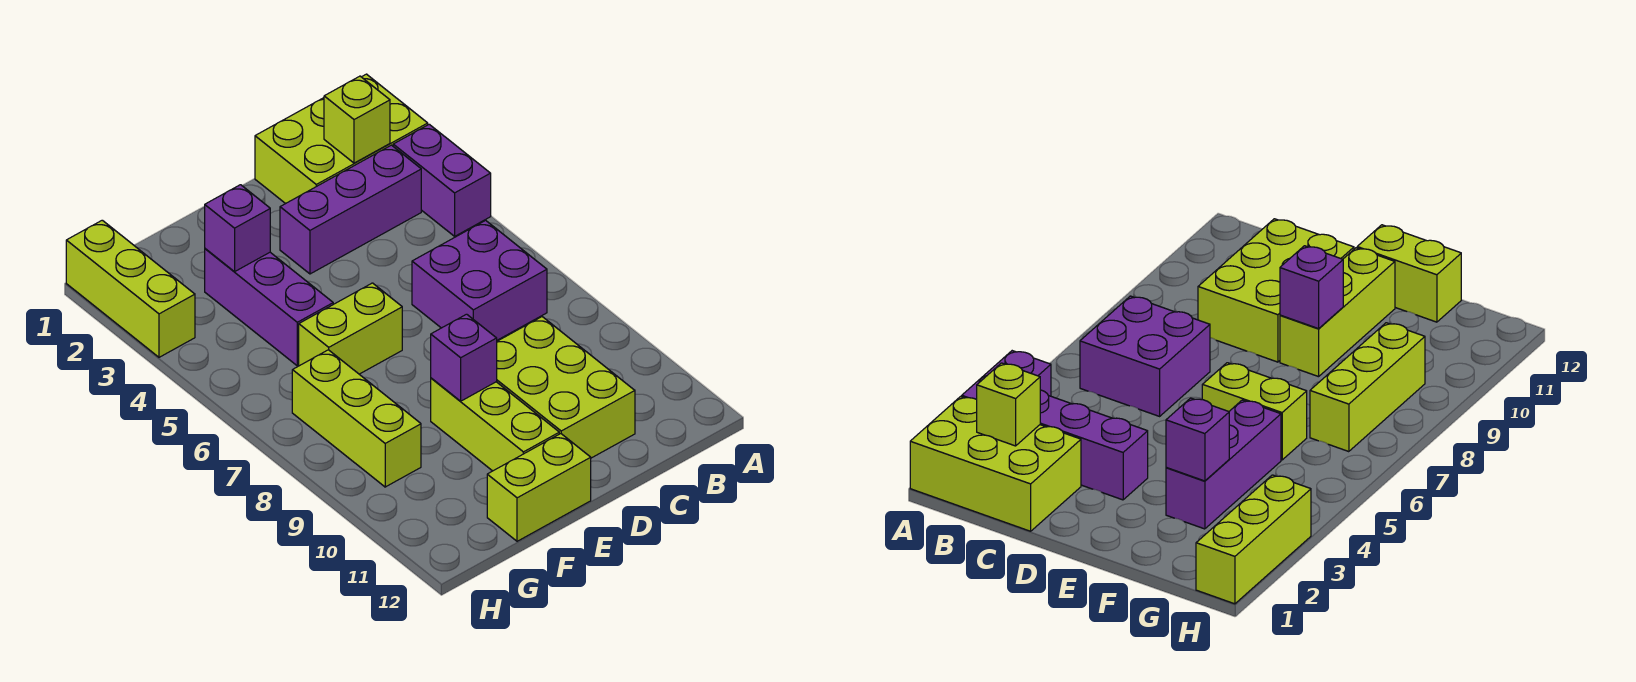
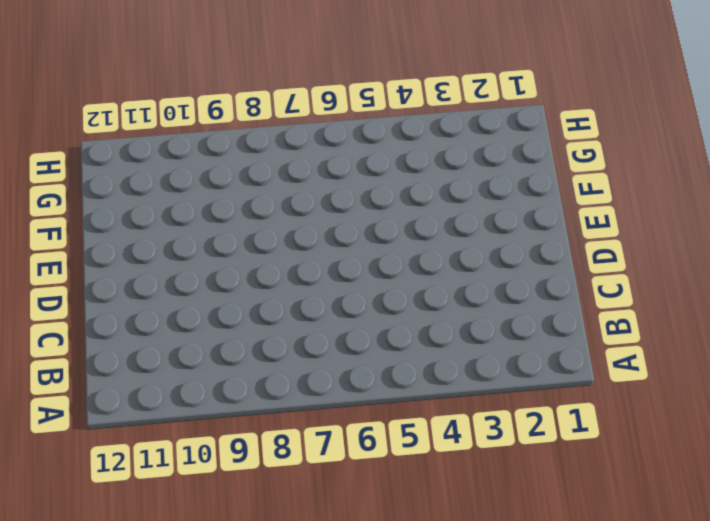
none -> lime brick A1:C2 level 1
none -> purple brick A3:A4 level 1
none -> purple brick B3:D3 level 1

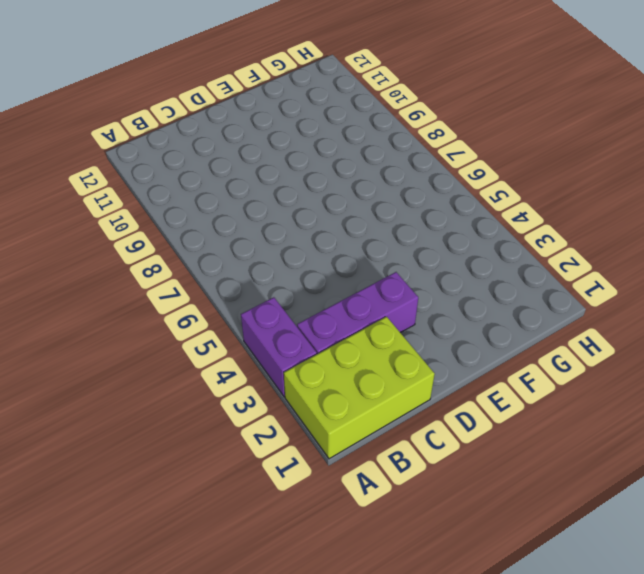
none -> purple brick B6:C7 level 1
none -> lime brick C9:D11 level 1
none -> lime brick E6:F6 level 1

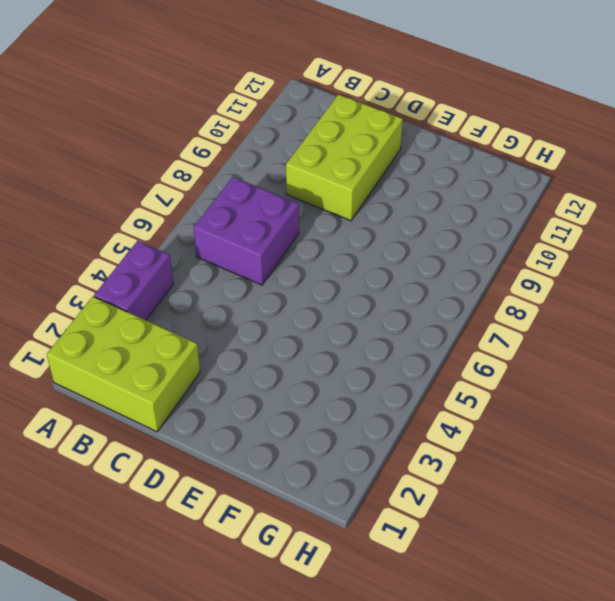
none -> purple brick B3:D3 level 1
none -> lime brick E6:F6 level 1
none -> lime brick E9:E11 level 1

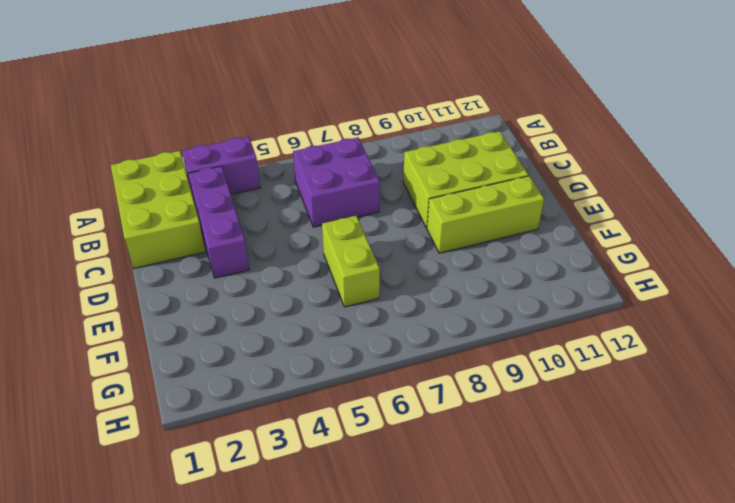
none -> lime brick E12:F12 level 1
none -> purple brick F3:F5 level 1
none -> lime brick G7:G9 level 1

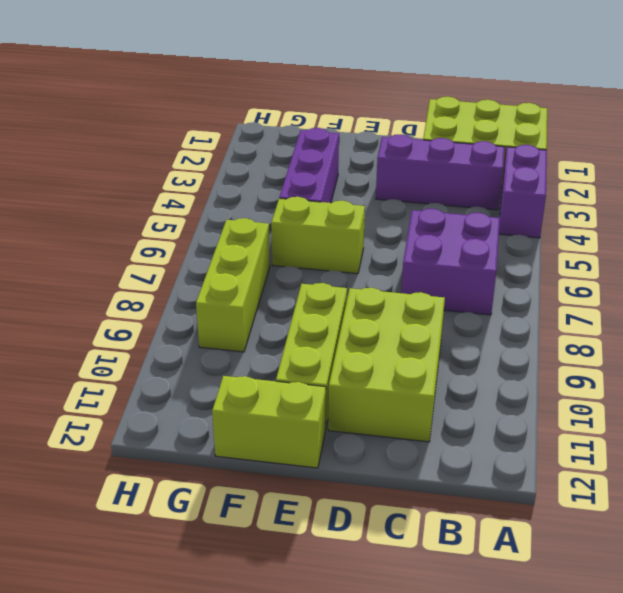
none -> lime brick H1:H3 level 1
none -> lime brick B2 level 2
none -> purple brick E9 level 2

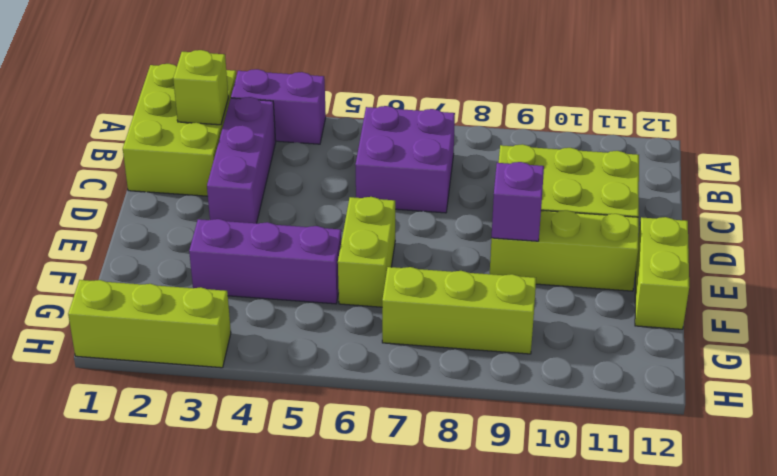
none -> purple brick F3 level 2

